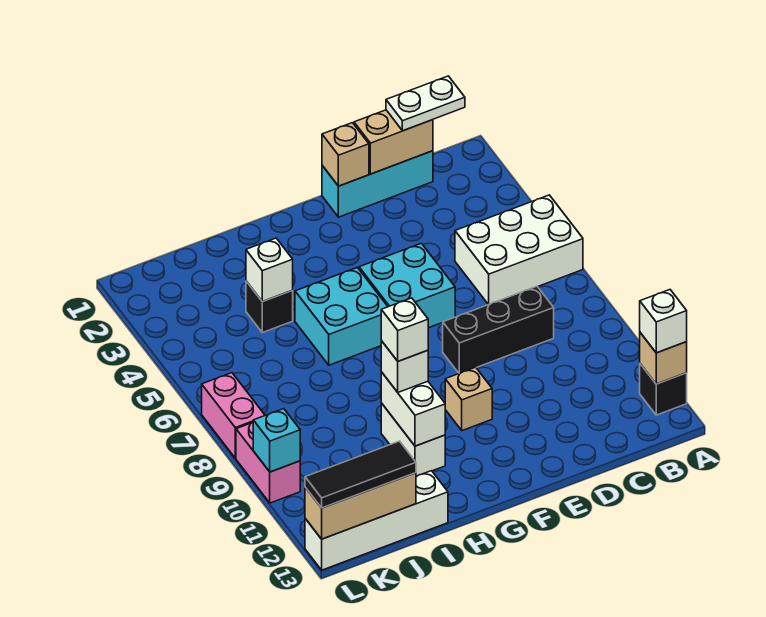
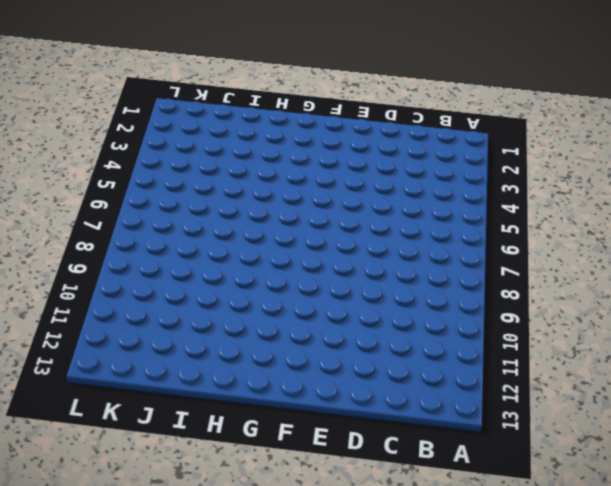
none -> white brick A5:C6 level 1
none -> black brick A12 level 1
none -> cyan brick C1:E1 level 1

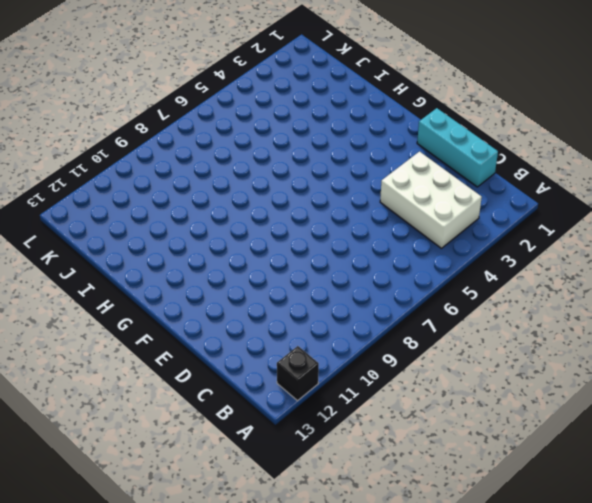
white brick B3:D4 level 1 -> white brick A5:C6 level 1
none -> black brick C8:E8 level 1
none -> cyan brick E5:F6 level 1
none -> tan brick F10 level 1

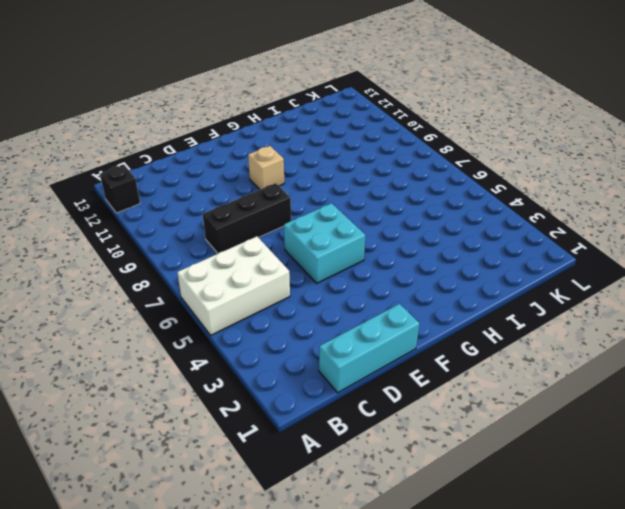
none -> cyan brick G5:H6 level 1
none -> white brick H10:H11 level 1
none -> black brick I4 level 1

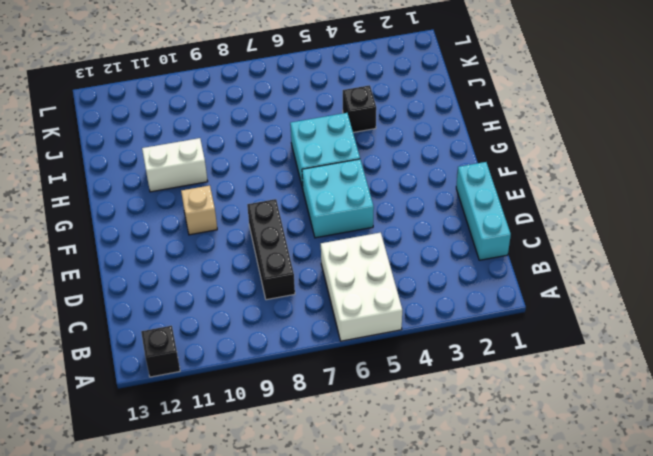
none -> white brick I13:L13 level 1
none -> pink brick L7:L8 level 1
none -> pink brick L9:L10 level 1

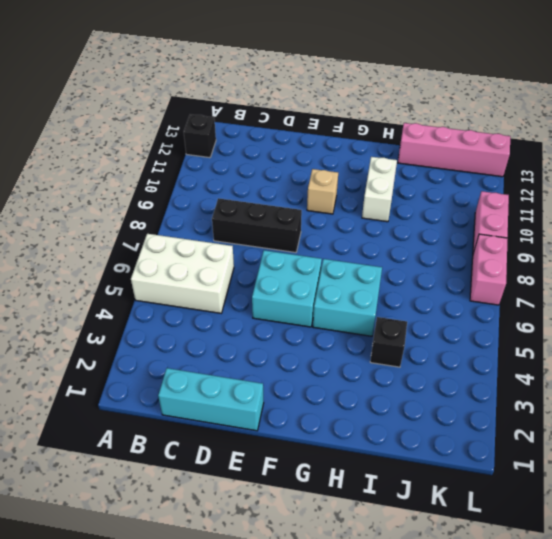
pink brick I13:L13 level 1 -> white brick I13:L13 level 1
none -> tan brick A12 level 2
none -> tan brick C1:D1 level 2
none -> tan brick E1 level 2

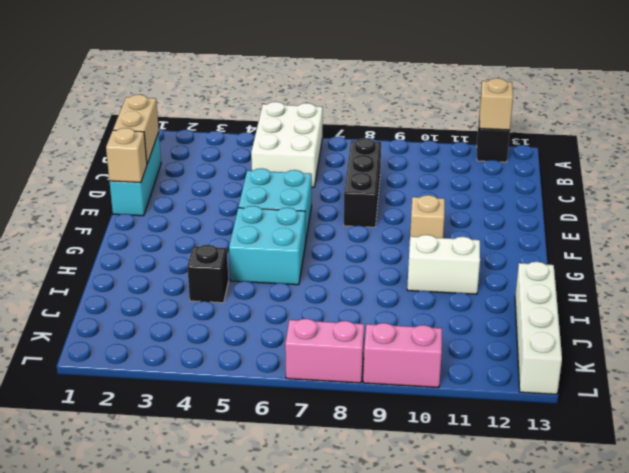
none -> white brick H10:H11 level 2
none -> white brick I4 level 2
none -> tan brick J13:L13 level 2

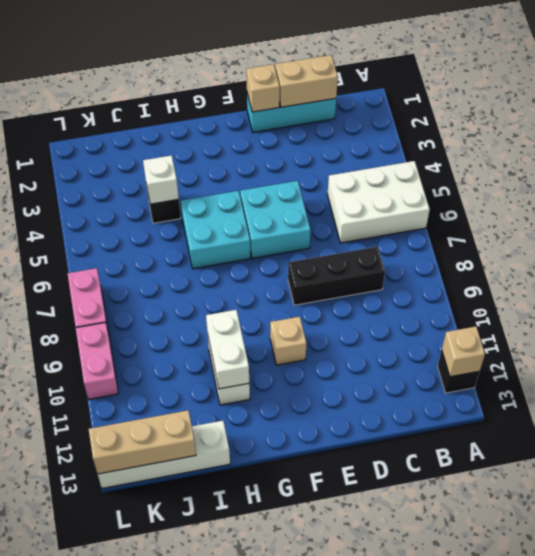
none -> cyan brick L10 level 2
none -> white brick A12 level 3
none -> white plate B1:C1 level 3

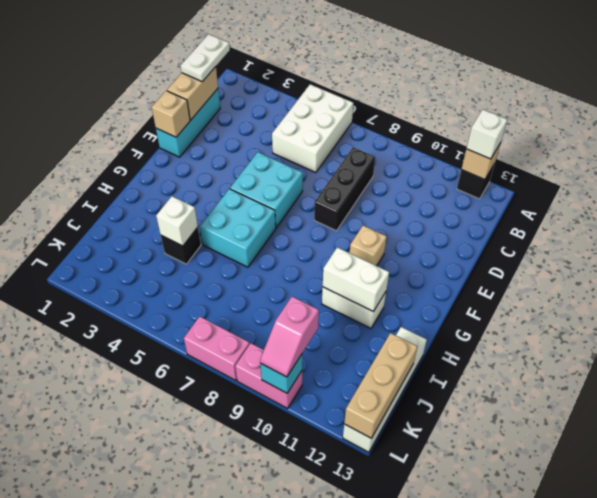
pink slope K10:L10 level 3 top K -> none
none -> white brick H10 level 3
none -> black tile J13:L13 level 3
none -> white brick H10 level 4

